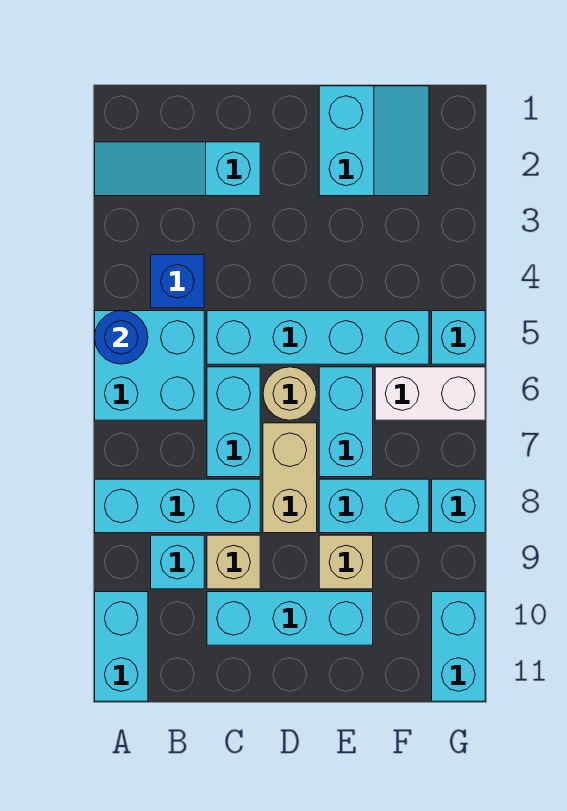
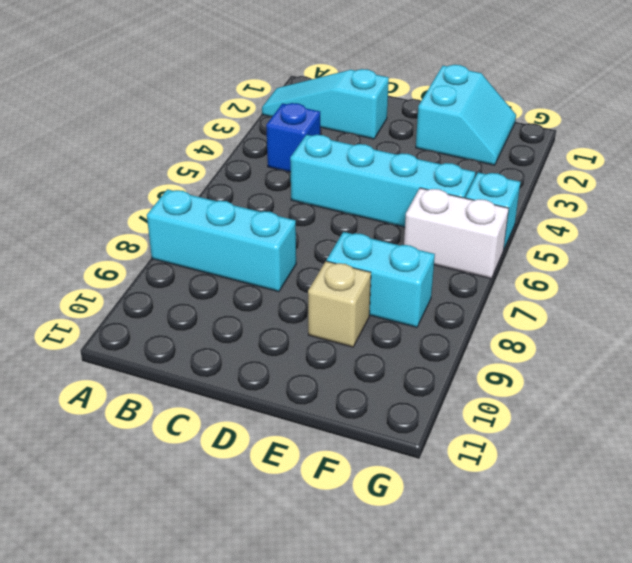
none -> cyan brick A5:B6 level 1
none -> cyan brick A10:A11 level 1
none -> cyan brick B9 level 1

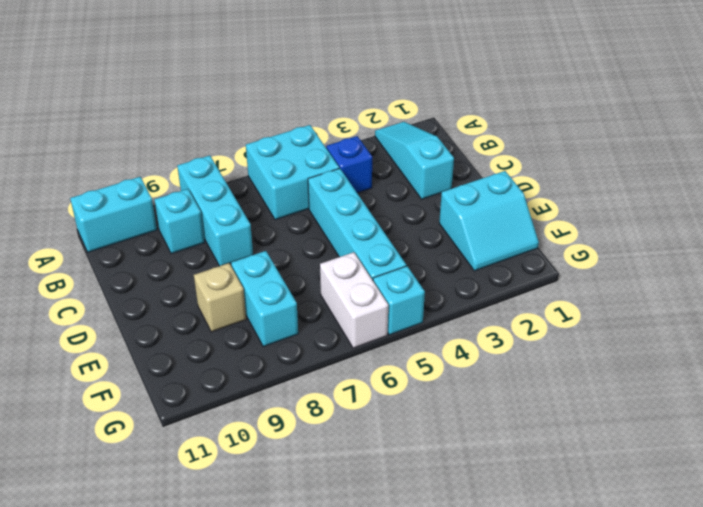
none -> cyan brick C6:C7 level 1
none -> tan brick C9 level 1
none -> cyan brick C10:E10 level 1

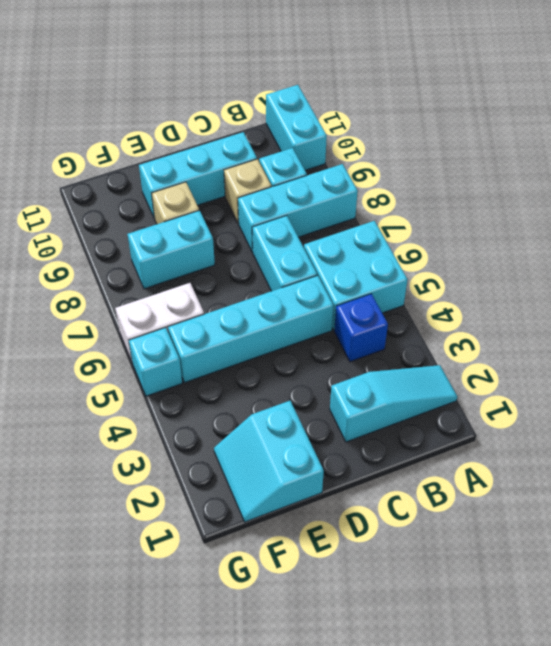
none -> tan round brick D6 level 1
none -> tan brick D7:D8 level 1
none -> cyan brick E6:E7 level 1

